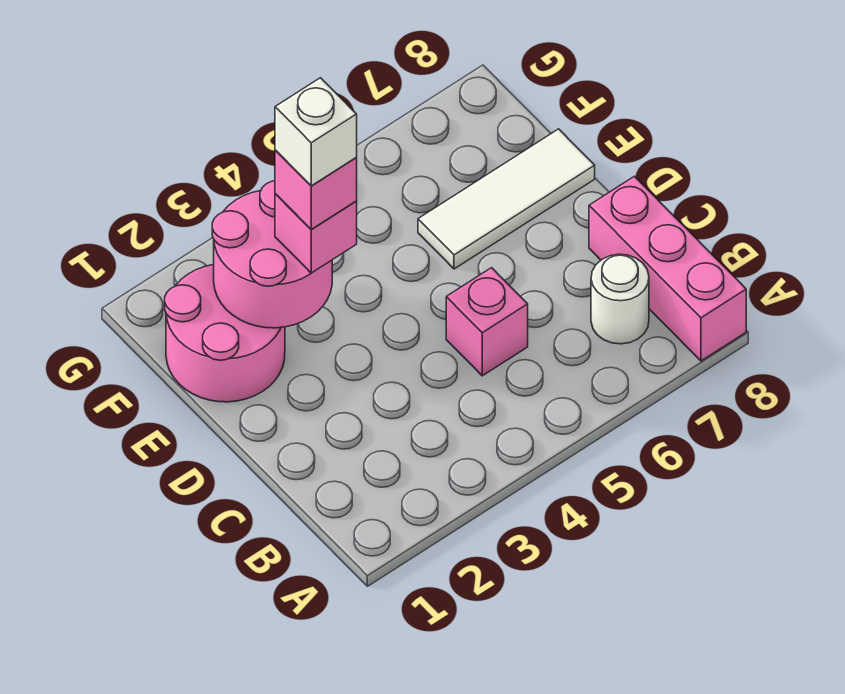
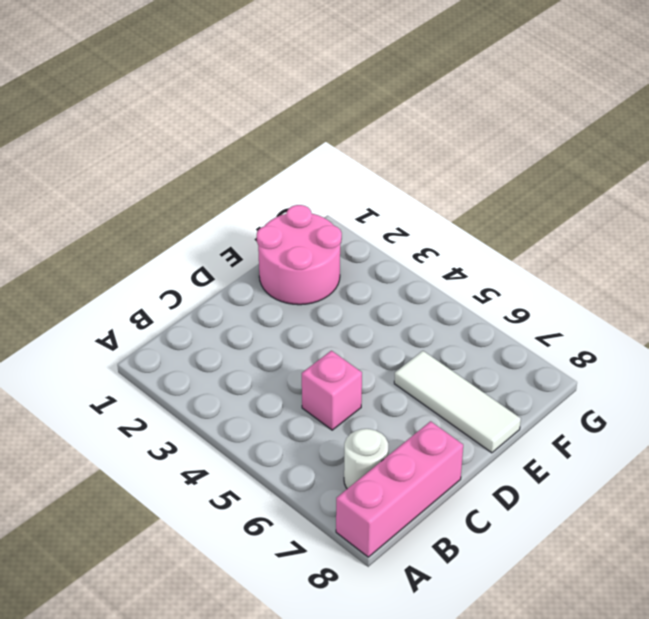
none -> pink round brick E2:F3 level 2
none -> pink brick E3 level 3

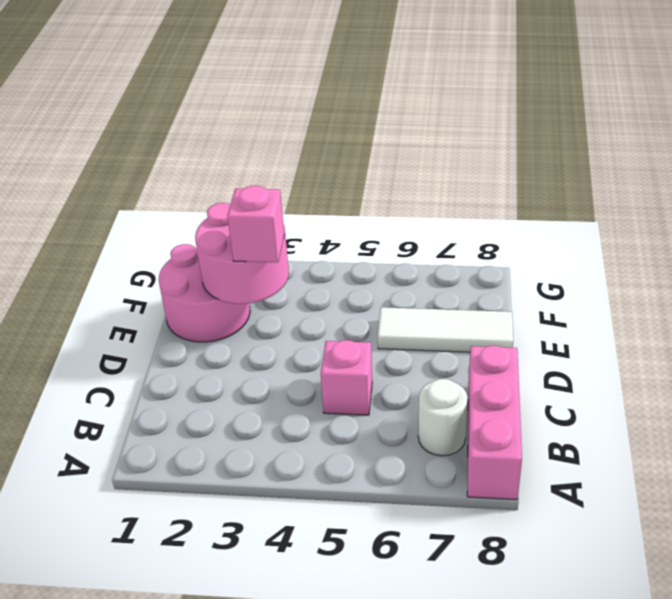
none -> pink brick E3 level 4
none -> white brick E3 level 5

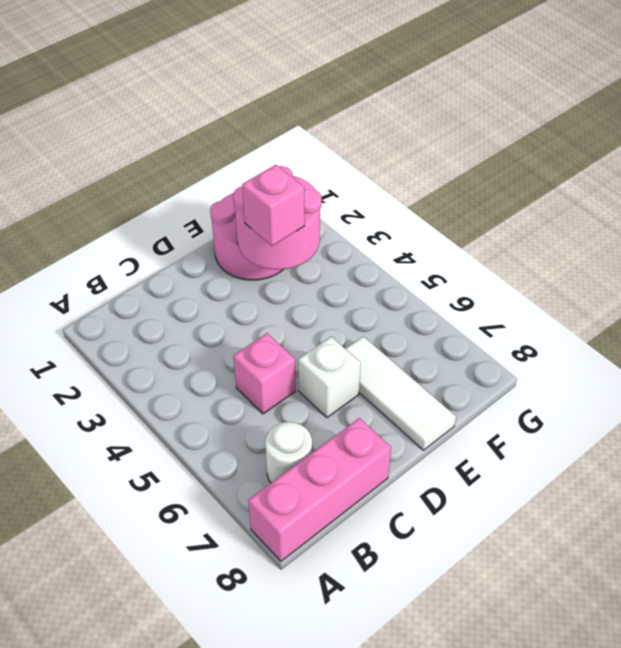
white brick D6 level 1 -> white brick E3 level 5
none -> pink brick E3 level 4

